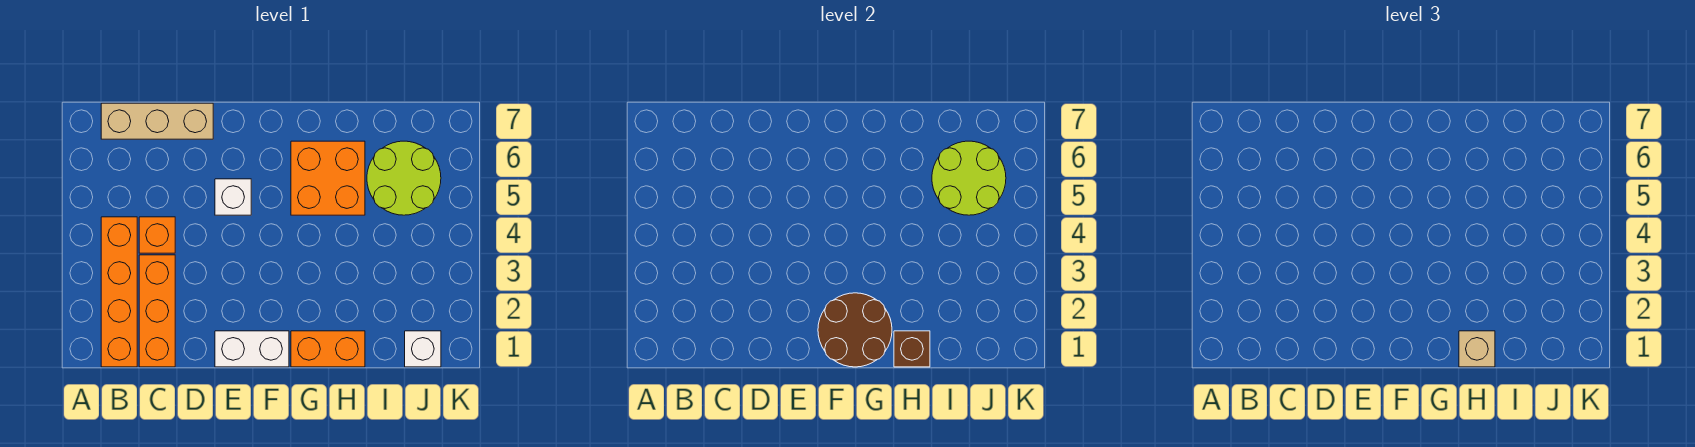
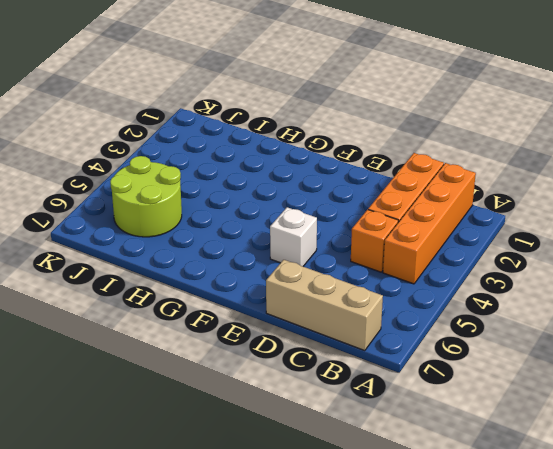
none -> white brick E1:F1 level 1
none -> orange brick G1:H1 level 1
none -> orange brick G5:H6 level 1

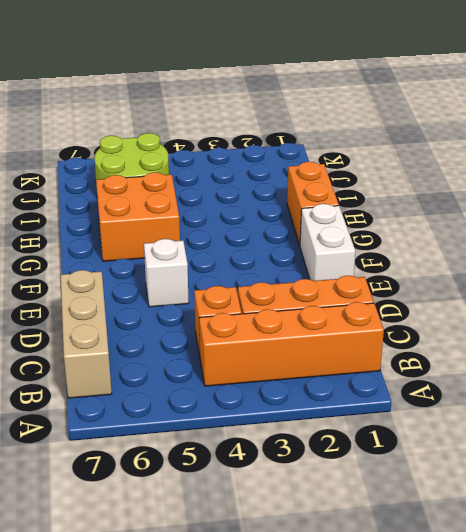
none -> white brick J1 level 1
none -> brown round brick F1:G2 level 2
none -> brown brick H1 level 2

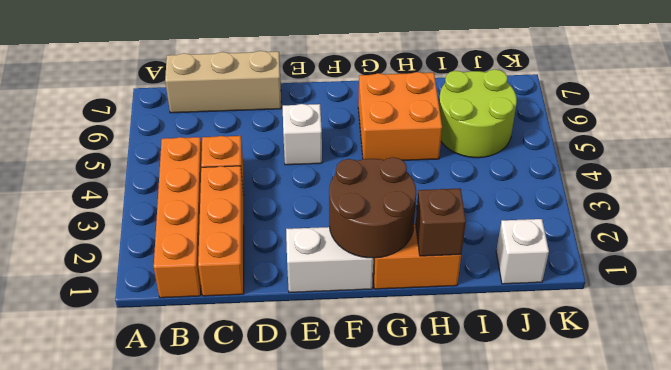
none -> lime round brick I5:J6 level 2
none -> tan brick H1 level 3

